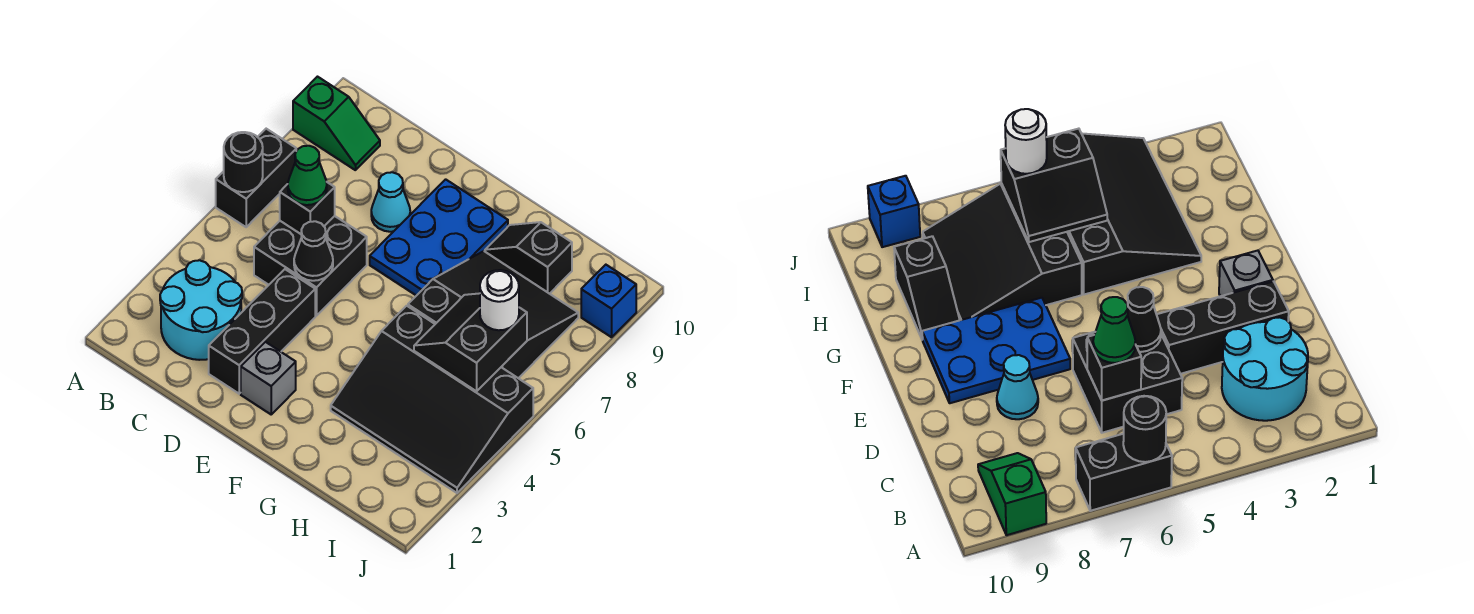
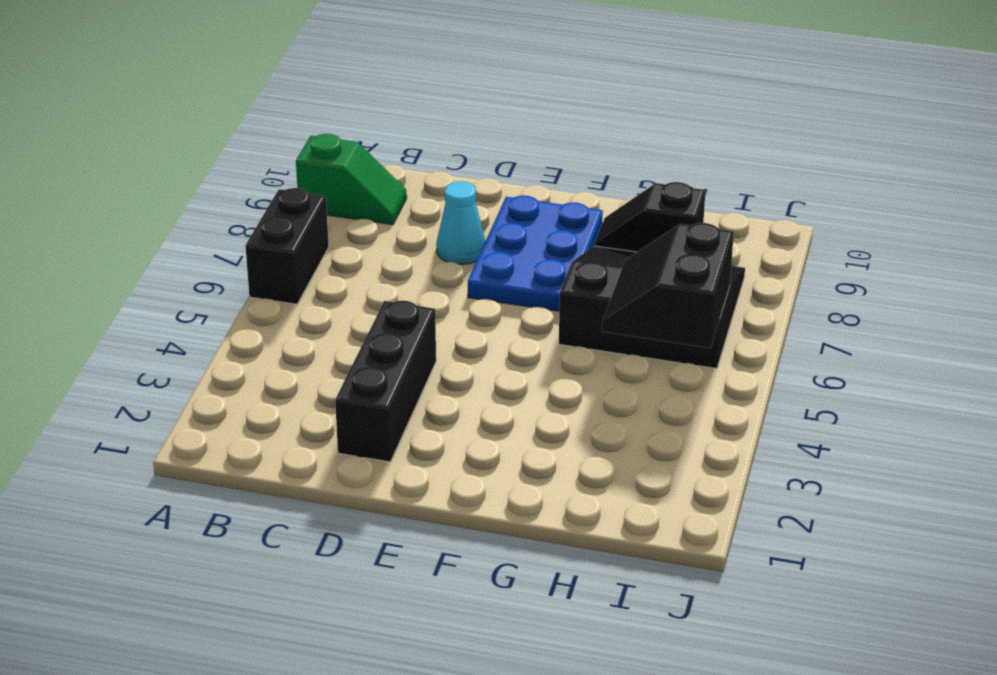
none -> cyan round brick B2:C3 level 1
none -> black brick C5:D6 level 1
none -> grey brick E2 level 1

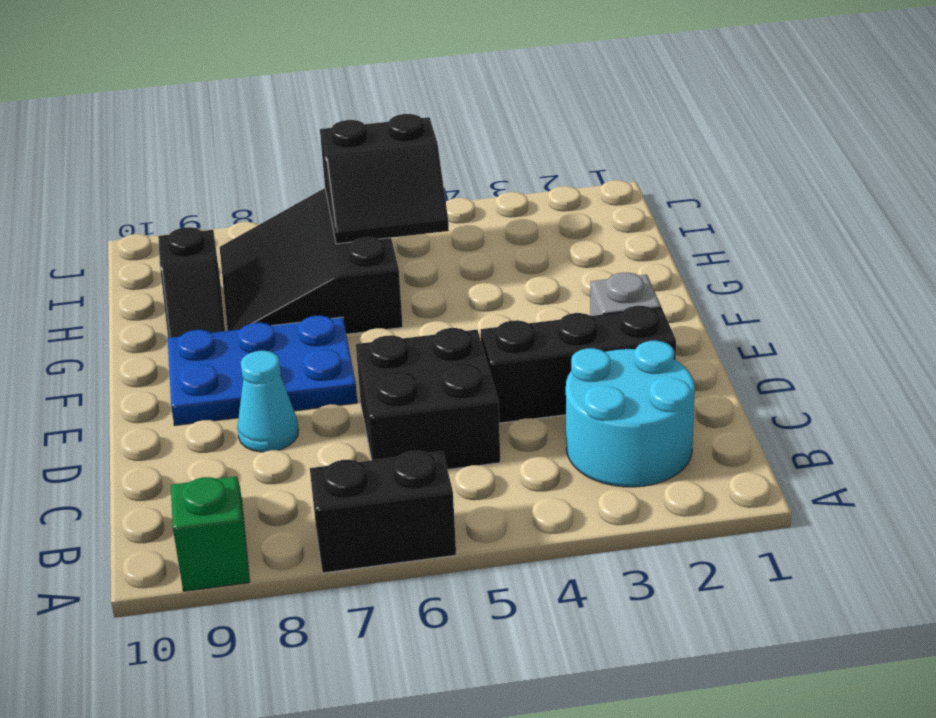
none -> black slope G3:J5 level 1 top 5
none -> blue brick J9 level 1
none -> black round brick A6 level 2

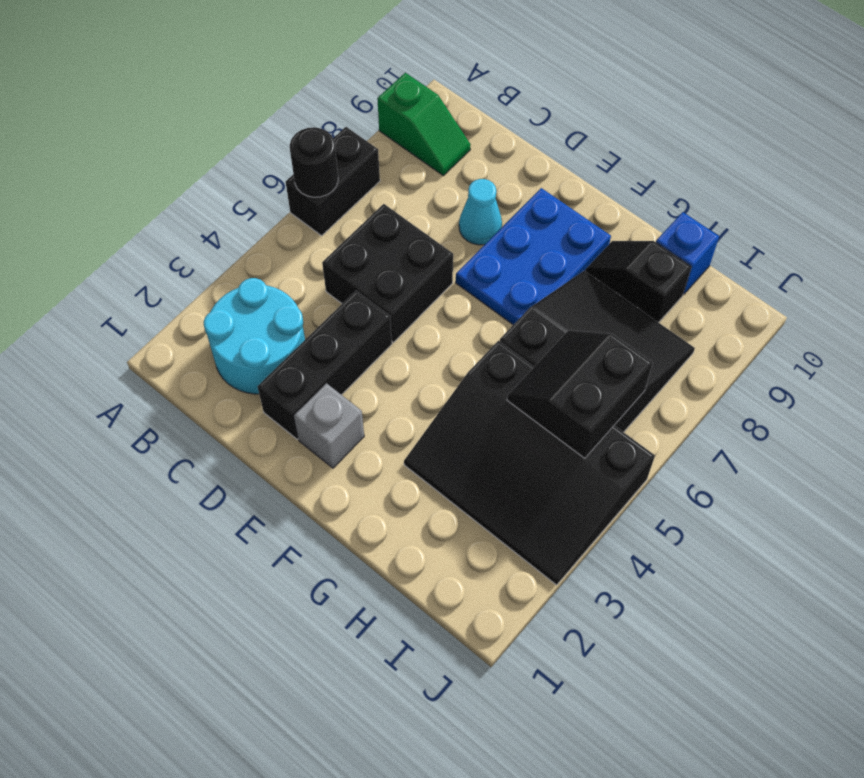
blue brick H10 level 1 -> blue brick J9 level 1
none -> black brick C6 level 2
none -> black cone D5 level 2
none -> green cone C6 level 3

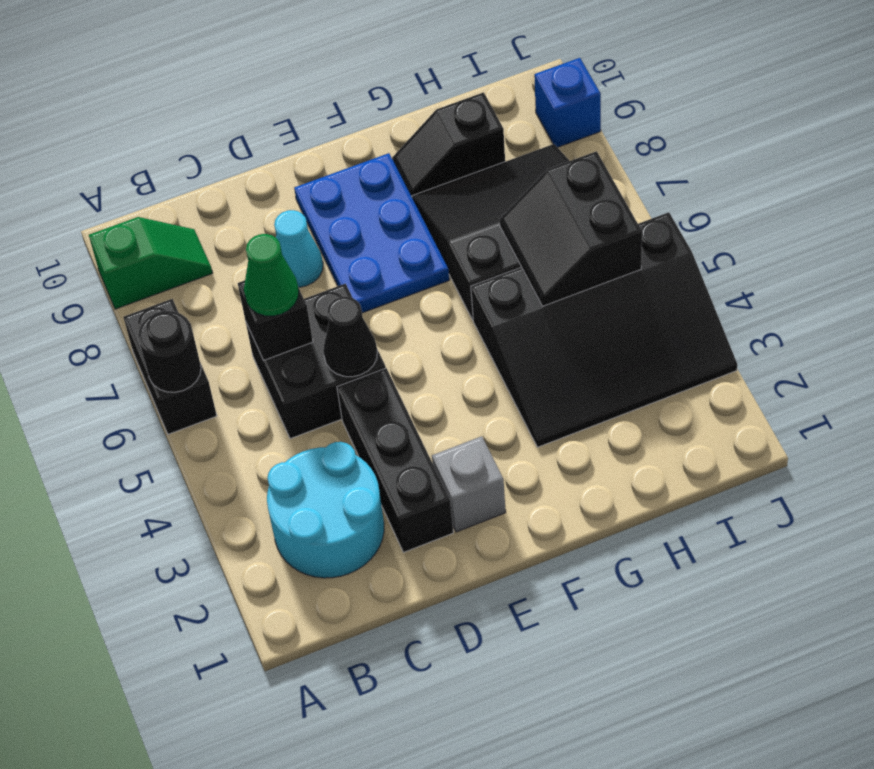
none -> white round brick I6 level 3

